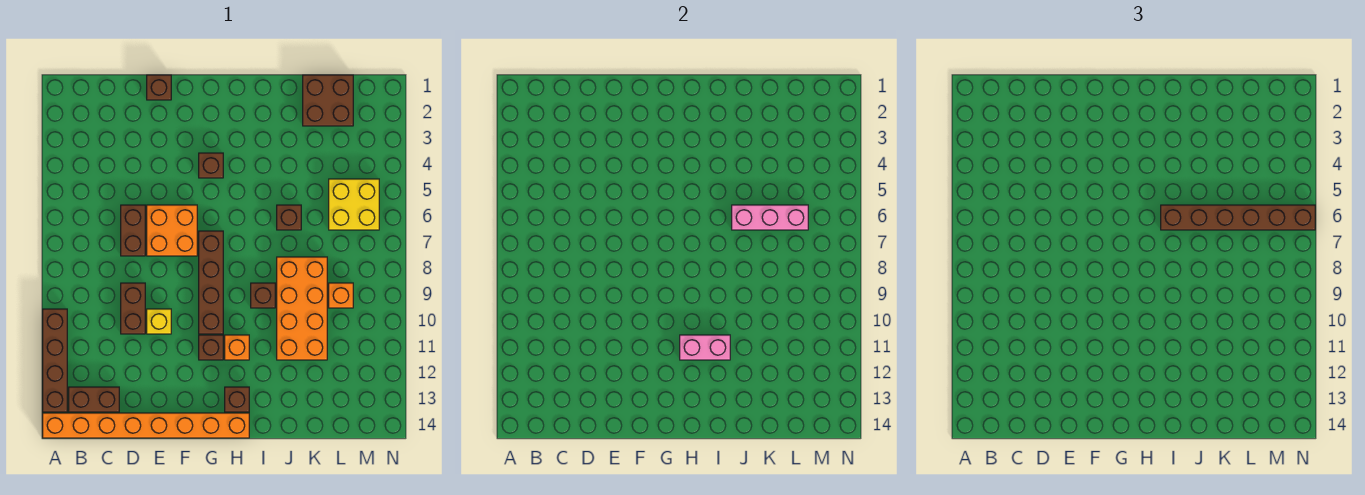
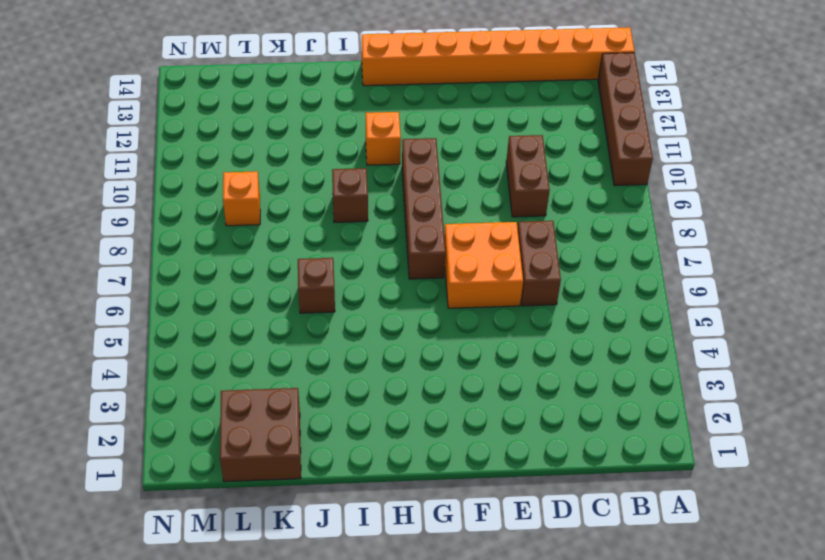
none -> brown brick B13:C13 level 1
none -> brown brick E1 level 1
none -> yellow brick E10 level 1

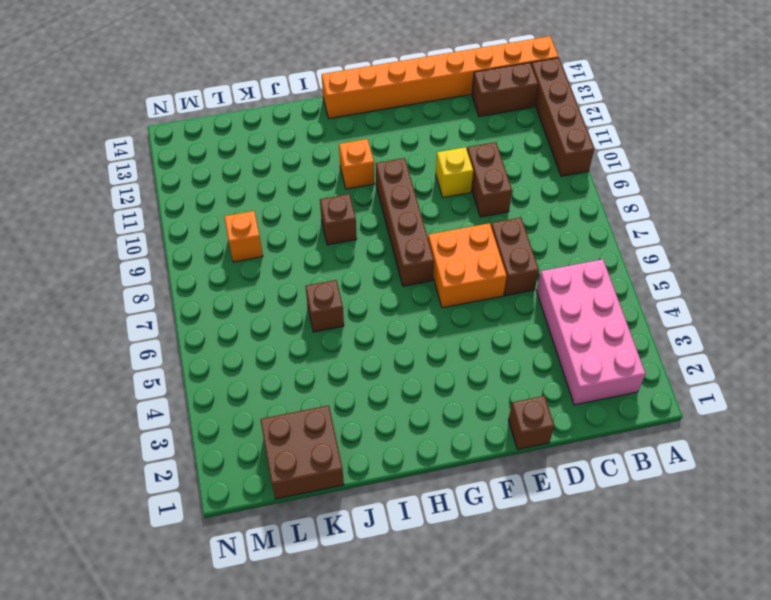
pink brick B2:C5 level 1 -> none
none -> brown brick G4 level 1
none -> brown brick G11 level 1
none -> brown brick H13 level 1

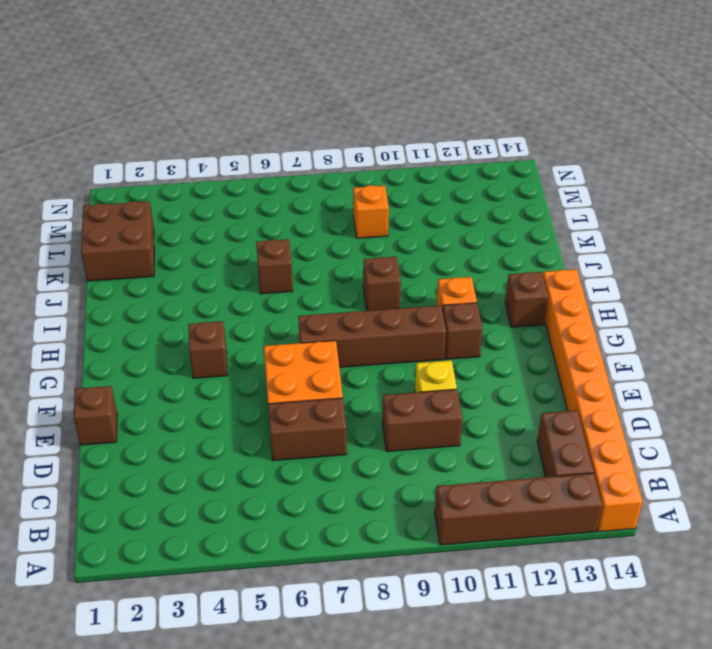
none -> orange brick J8:K11 level 1
none -> yellow brick L5:M6 level 1
none -> pink brick H11:I11 level 2

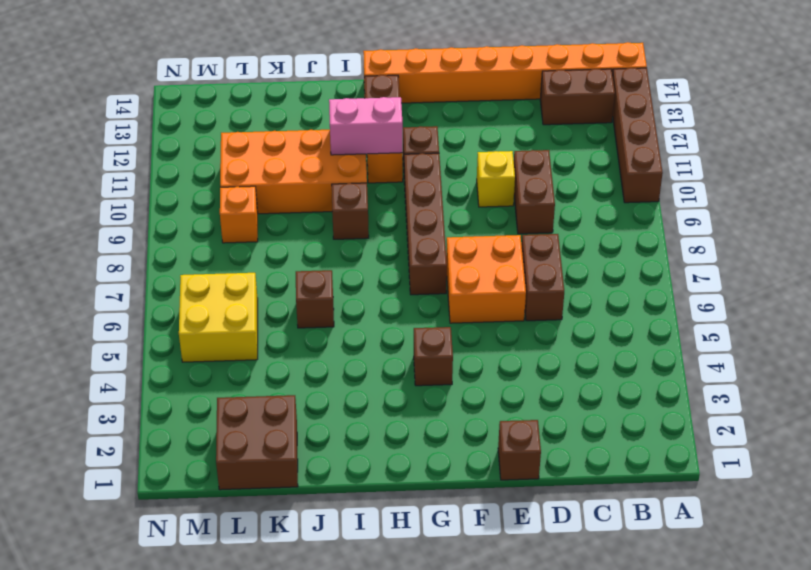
orange brick I10:L11 level 1 -> orange brick J8:K11 level 1
none -> pink brick J6:L6 level 2
none -> brown brick I6:N6 level 3

